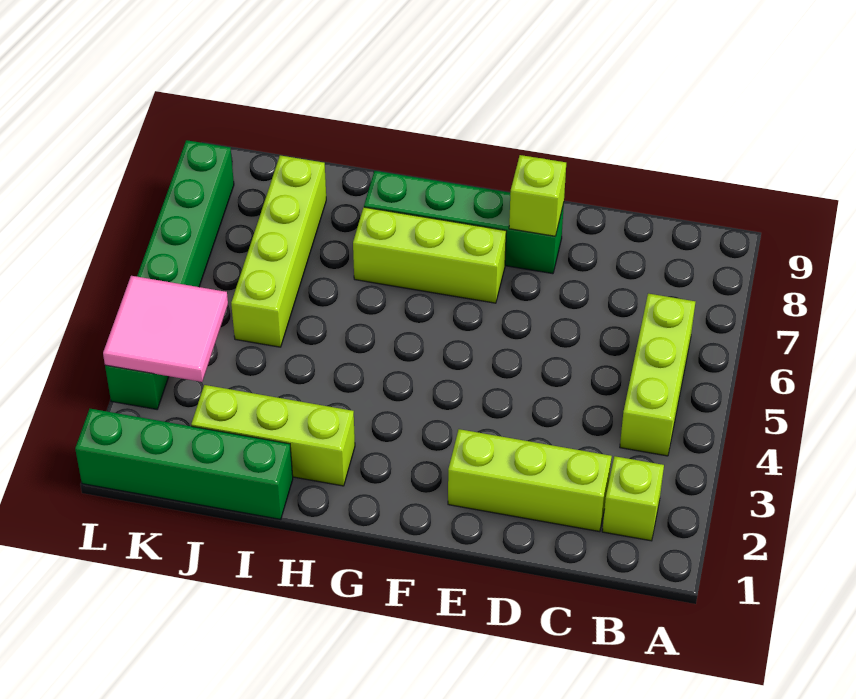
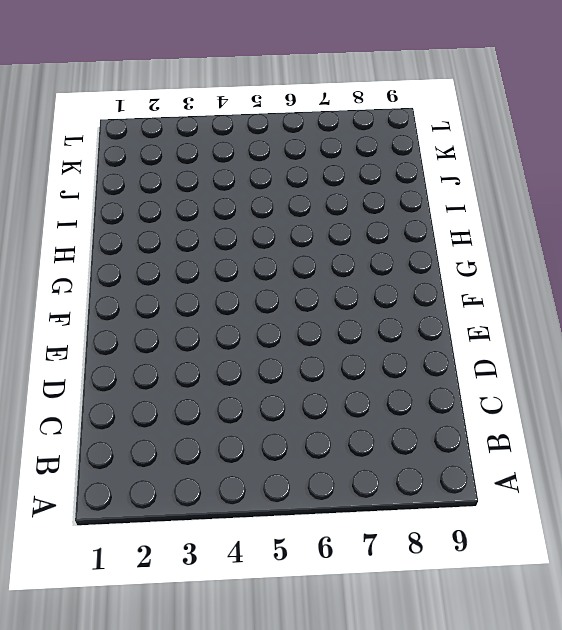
none -> lime brick B2 level 1
none -> lime brick B4:B6 level 1

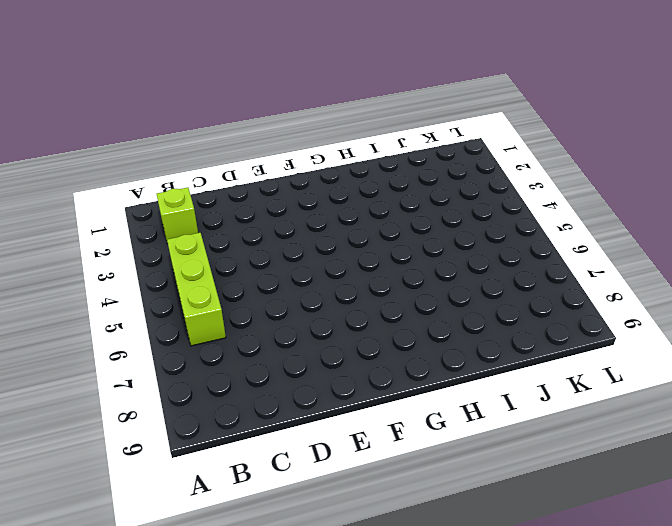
none -> lime brick C2:E2 level 1
none -> green brick E8:H8 level 1

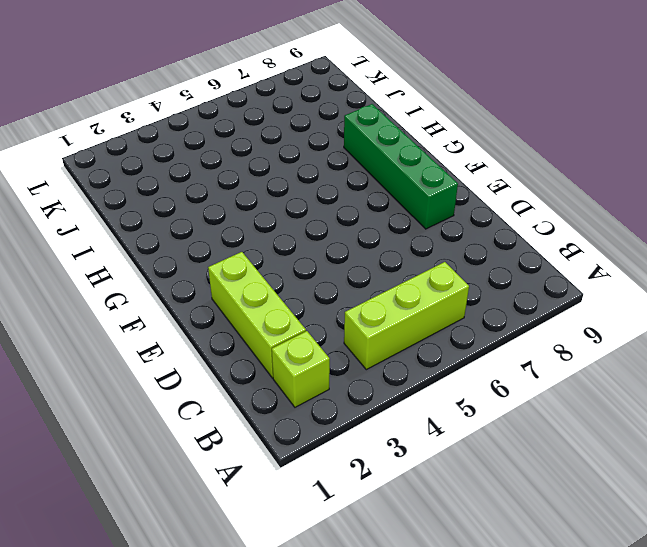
none -> lime brick F7:H7 level 1
none -> lime brick H2:J2 level 1

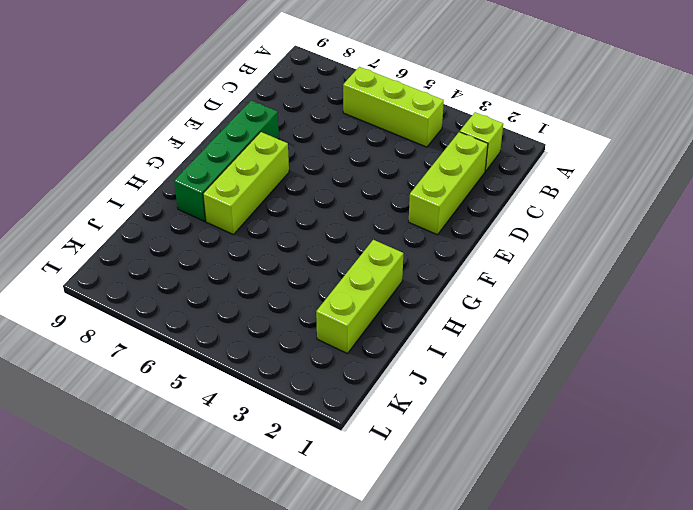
none -> green brick I1:L1 level 1
none -> lime brick J5:J8 level 1

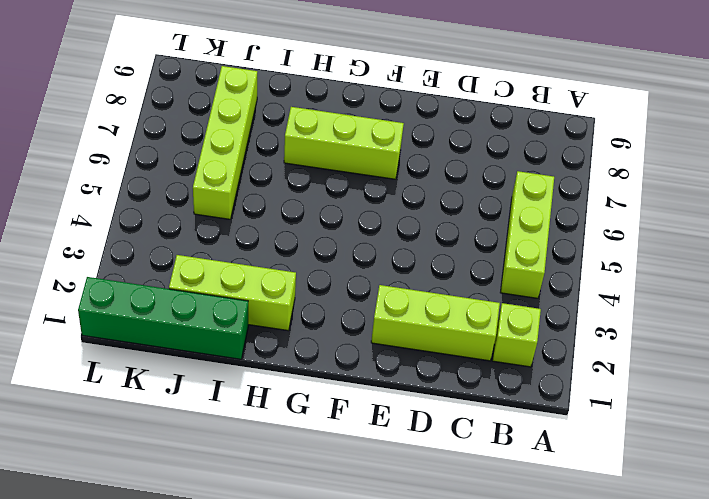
none -> green brick E8:H8 level 1
none -> green brick L3:L8 level 1

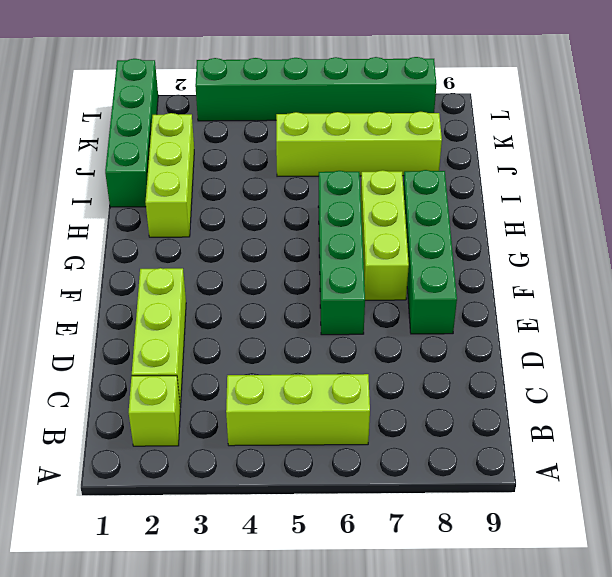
green brick E6:H6 level 1 -> none
none -> lime brick E8 level 2
none -> pink tile K3:L4 level 2

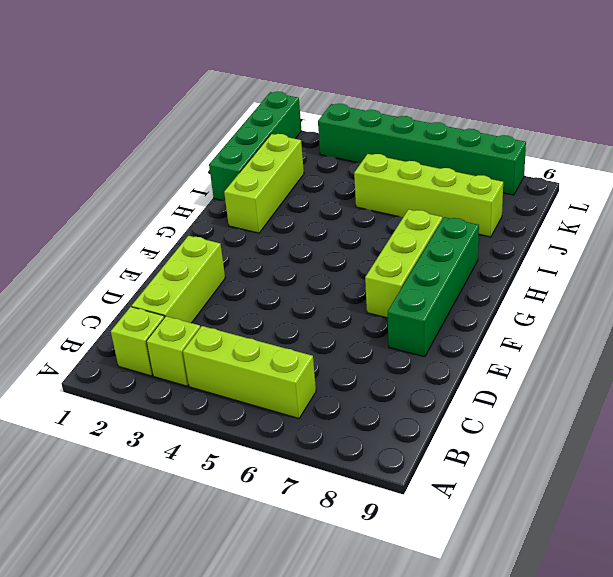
lime brick B3 level 1 -> lime brick E8 level 2
none -> pink tile K3:L4 level 2

